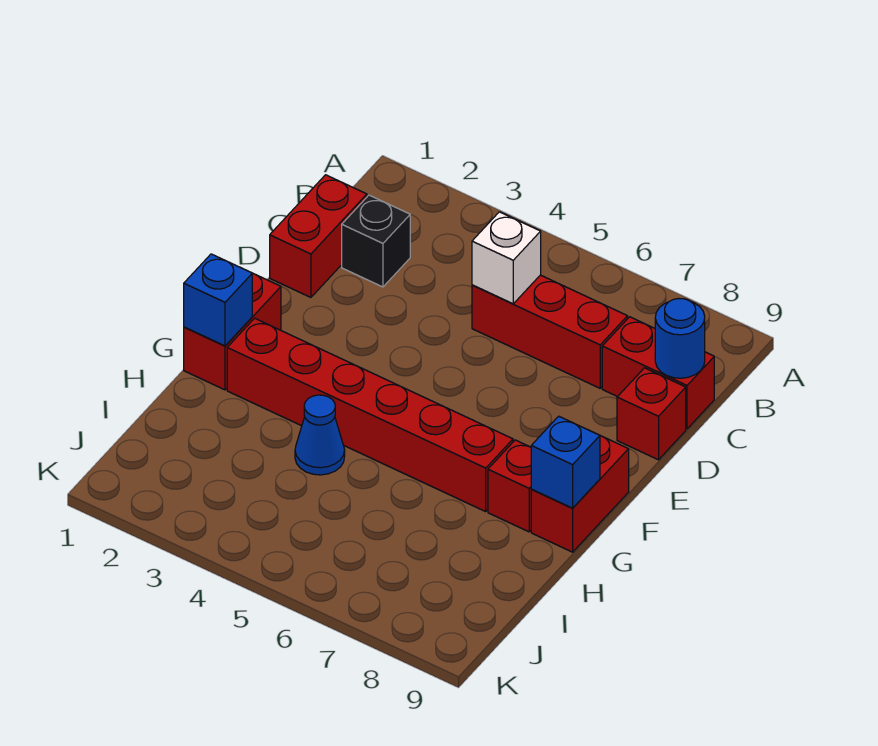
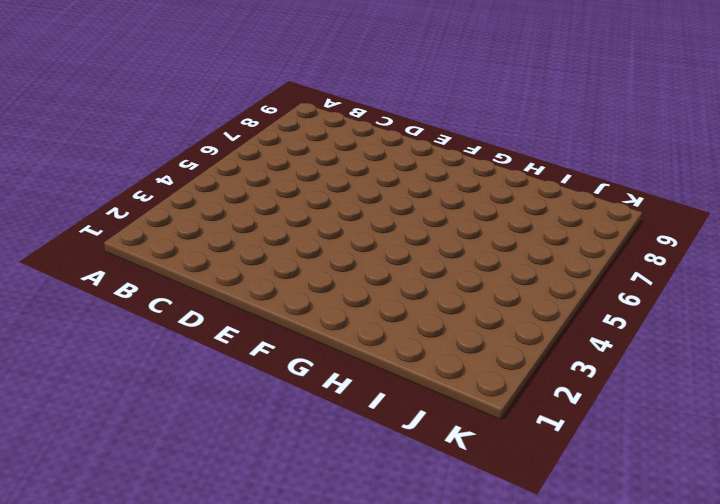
none -> red brick C1:D1 level 1
none -> black brick C2 level 1
none -> red brick C5:C7 level 1

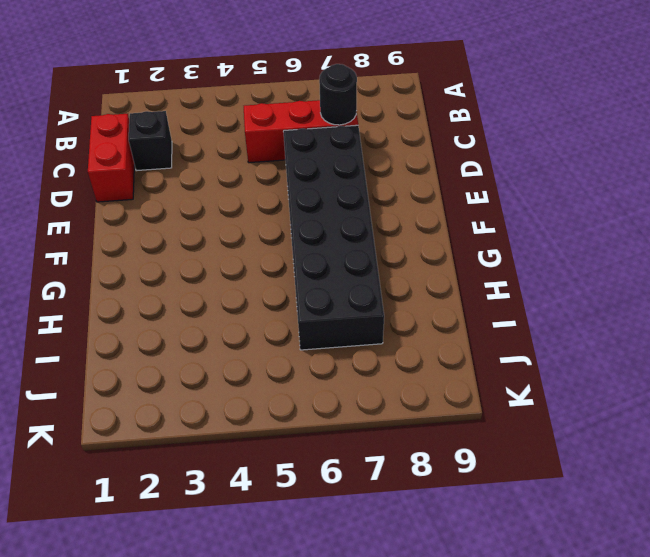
black round brick C7 level 2 -> none
black brick D6:I7 level 1 -> red brick G2:G7 level 1
none -> red brick C8:C9 level 1
none -> red brick D9 level 1
none -> red brick F1:G1 level 1

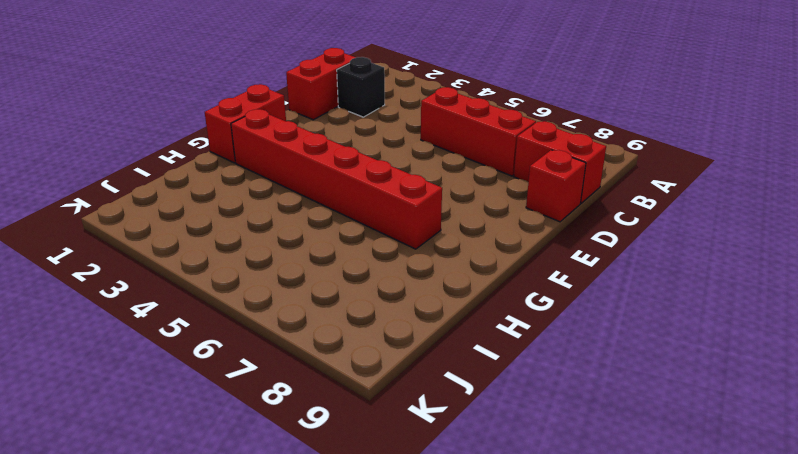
none -> red brick F9:G9 level 1
none -> red brick G8 level 1
none -> blue cone H4 level 1

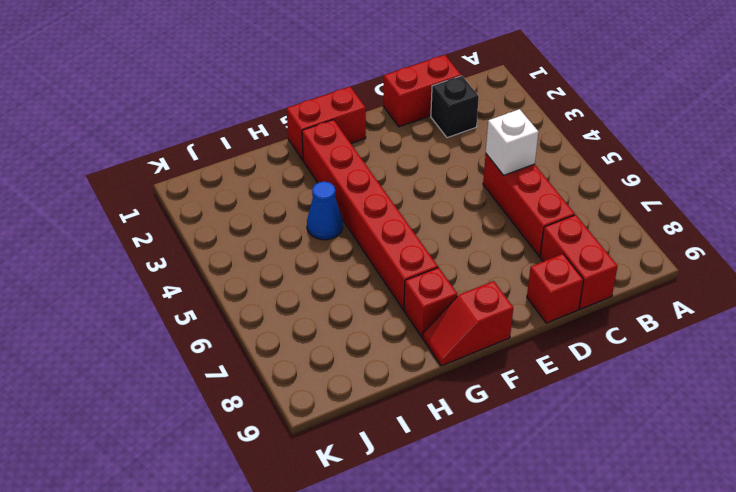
red slope F9:G9 level 1 top F -> red brick F9:G9 level 1
none -> blue round brick C9 level 2
none -> blue brick G1 level 2
none -> blue brick G9 level 2

